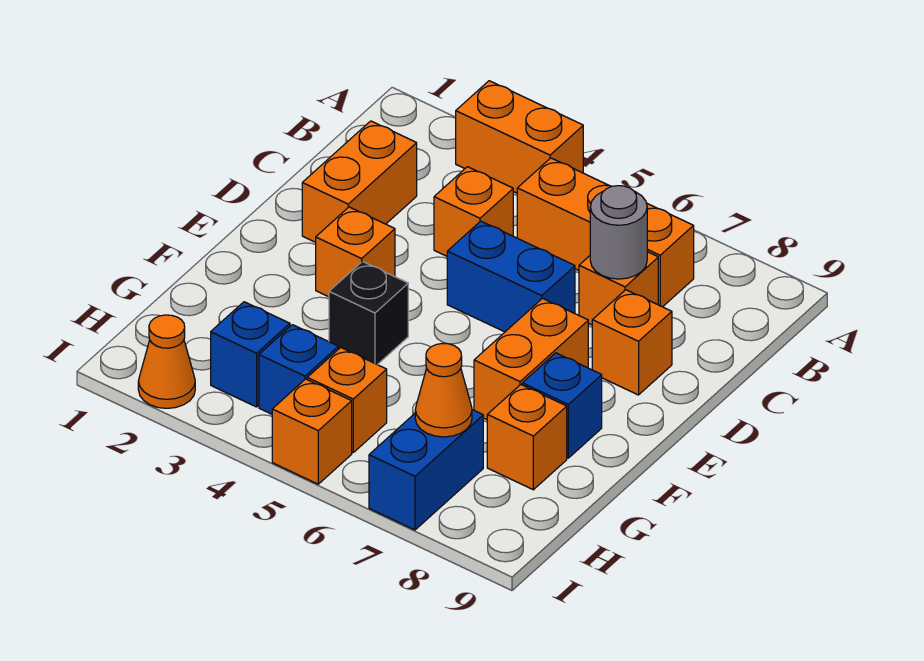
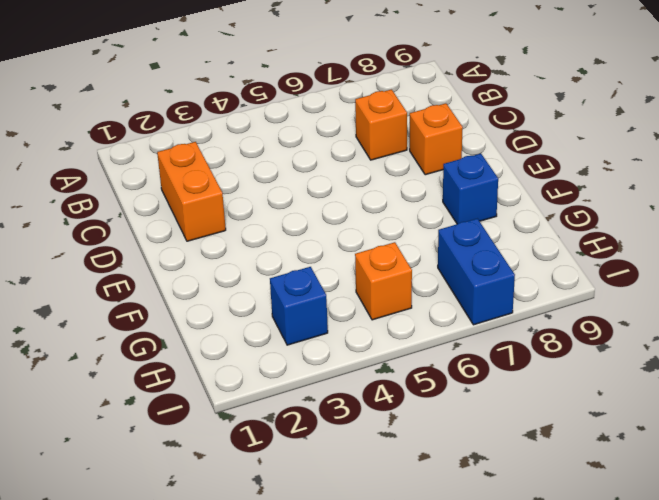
none -> orange brick A3:A4 level 1
none -> orange brick B5:B7 level 1
none -> orange brick C4 level 1

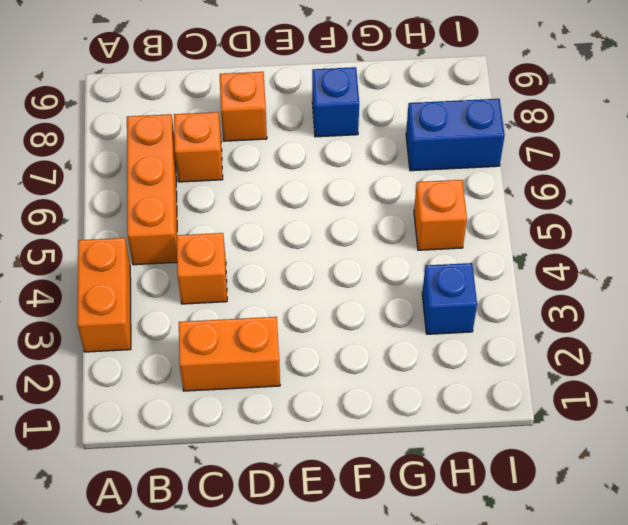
none -> blue brick D5:D6 level 1
none -> orange brick E3 level 1
none -> orange brick E7:F7 level 1

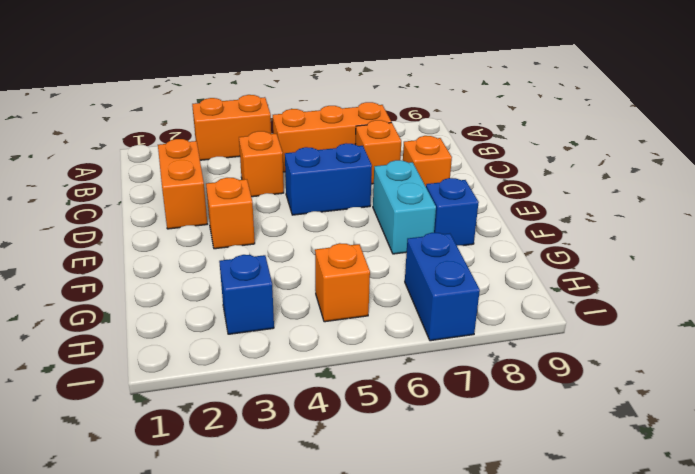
cyan brick E7:F7 level 1 -> orange brick E7:F7 level 1
none -> black brick F4 level 1
none -> orange brick G8 level 1
none -> blue brick H4 level 1

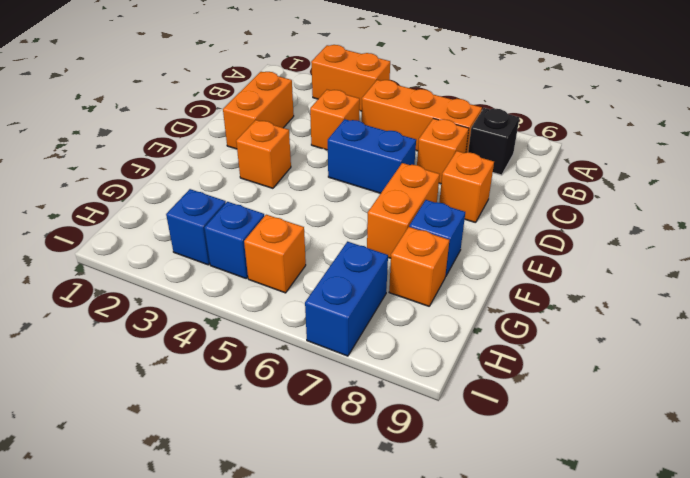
black brick B8 level 1 -> black brick F4 level 1
none -> orange cone I2 level 1
none -> orange brick I5 level 1
none -> grey round brick C7 level 2

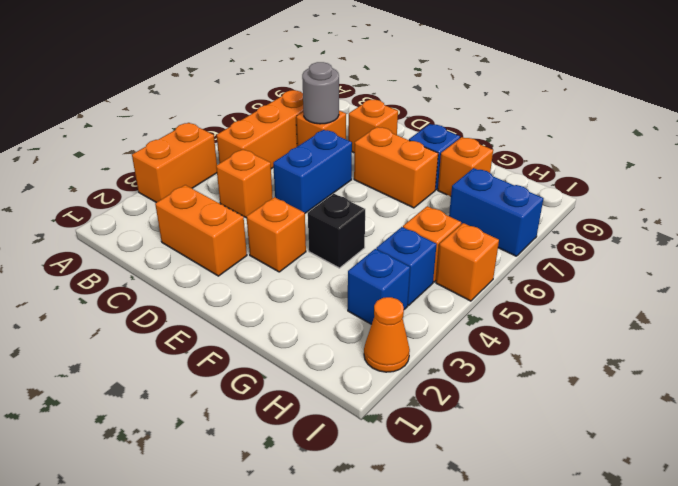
none -> orange cone H7 level 2

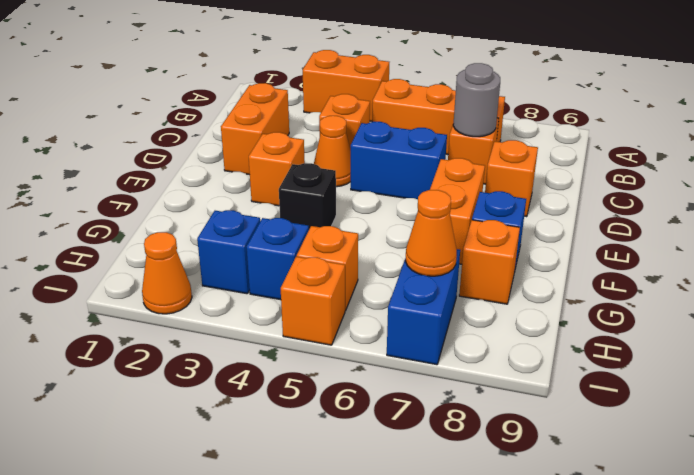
orange cone D4 level 1 -> none

